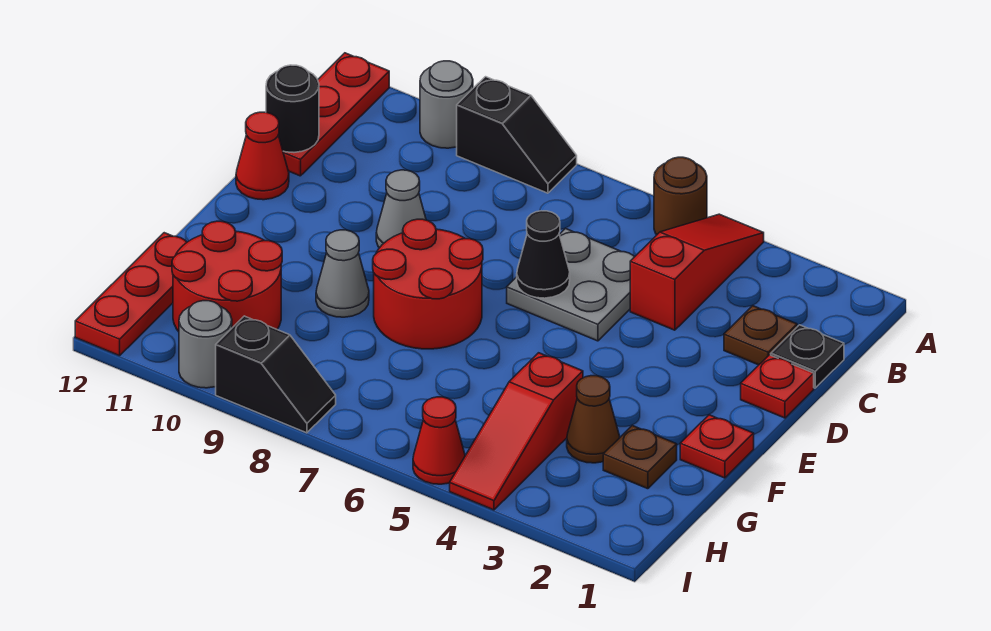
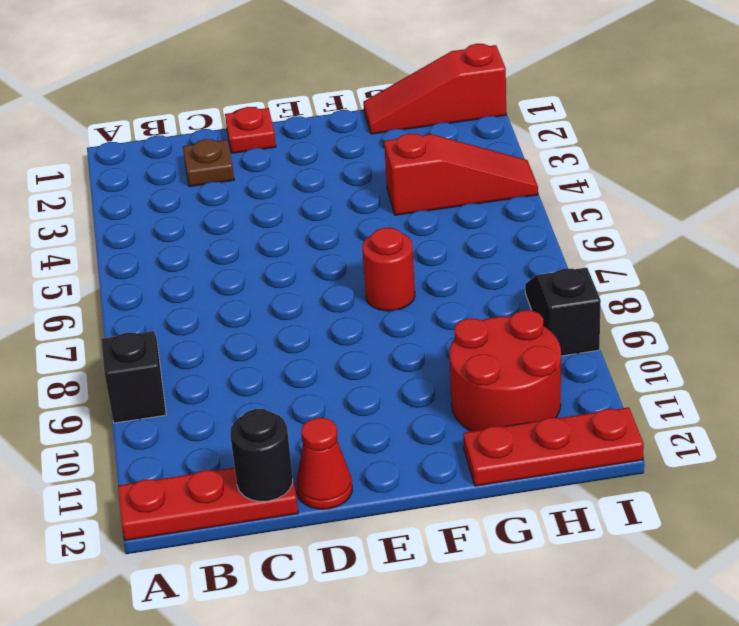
red round brick F7 level 1 -> red round brick E7:F8 level 1
red slope G1:I1 level 1 top I -> red slope A4:C4 level 1 top C
none -> brown round brick A5 level 1
none -> grey round brick A10 level 1
none -> black plate C1 level 1

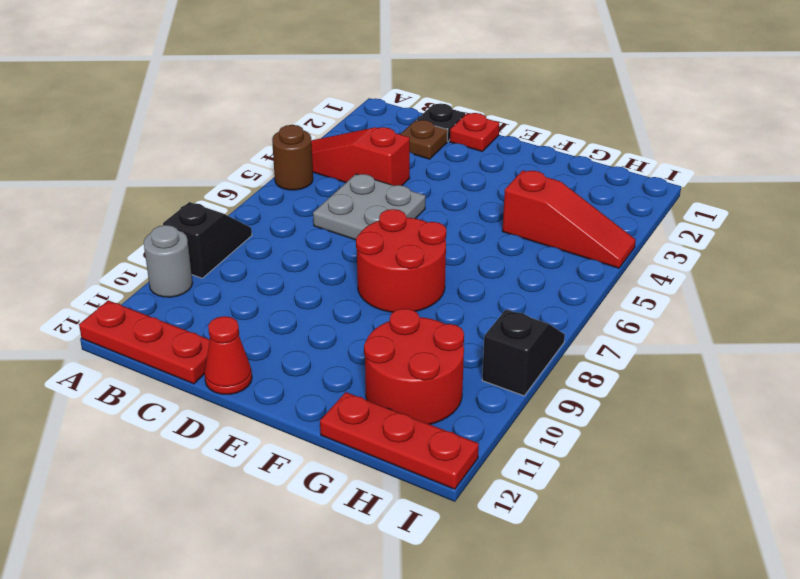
none -> grey cone D9 level 1
none -> red plate F1 level 1
none -> grey cone F9 level 1

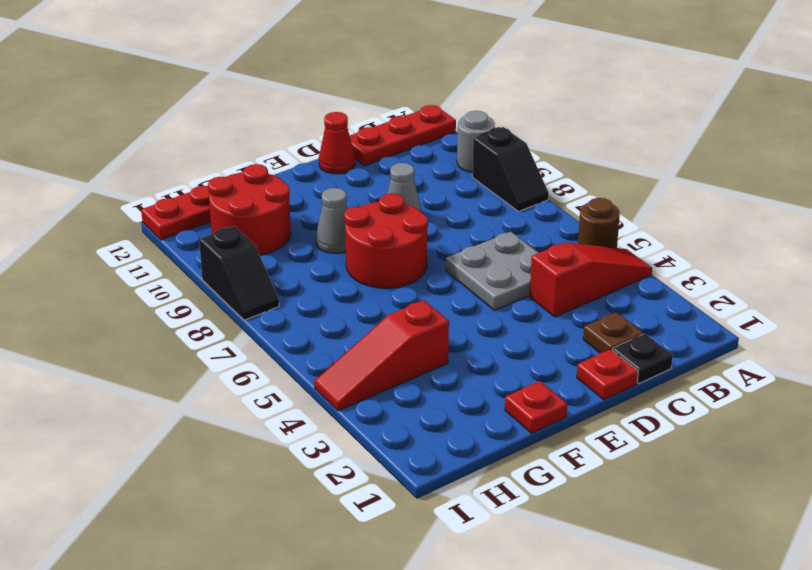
none -> brown plate G2 level 1
none -> brown cone G3 level 1
none -> red cone I5 level 1

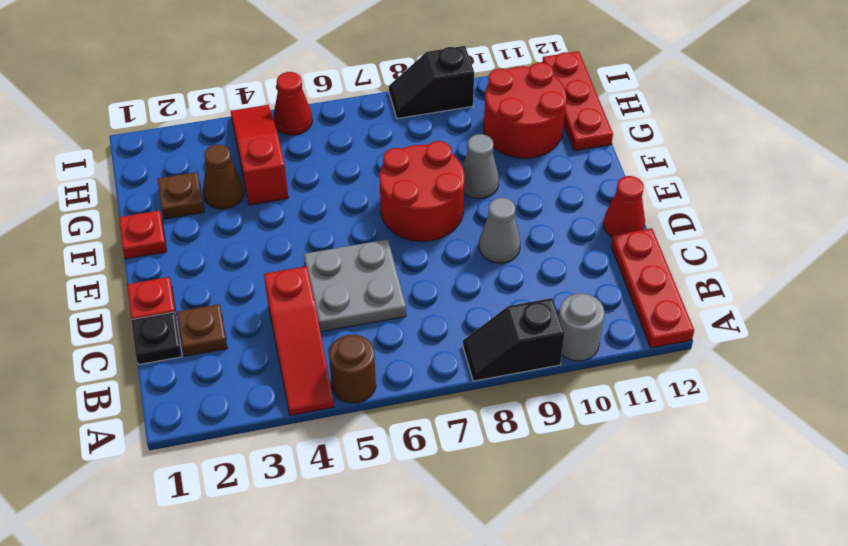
none -> grey round brick I10 level 1
none -> black round brick C12 level 2
none -> black cone D6 level 2

